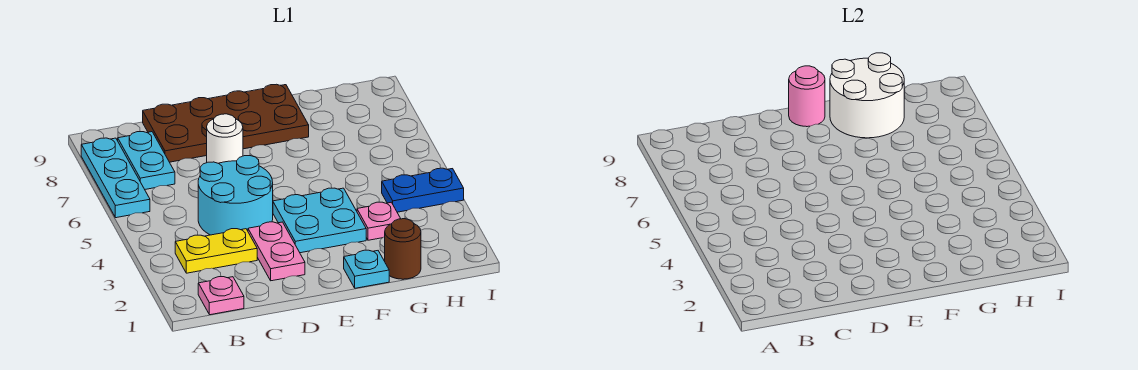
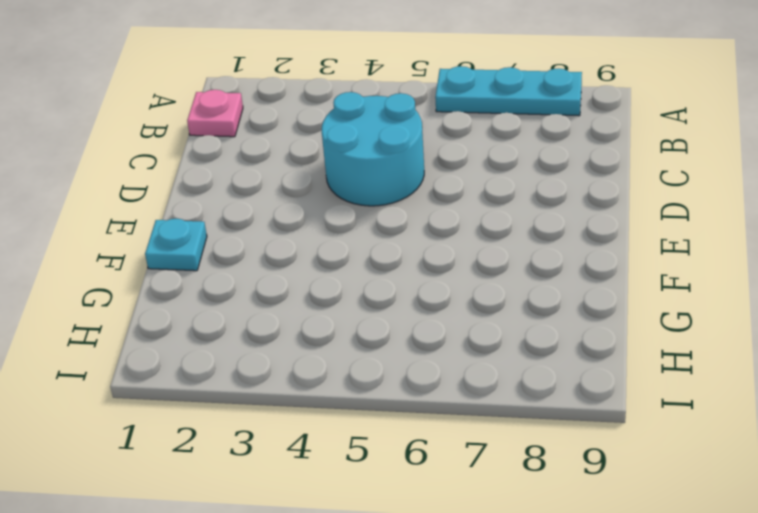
none -> yellow plate B3:C3 level 1
none -> cyan plate B7:B8 level 1
none -> brown plate C8:F9 level 1

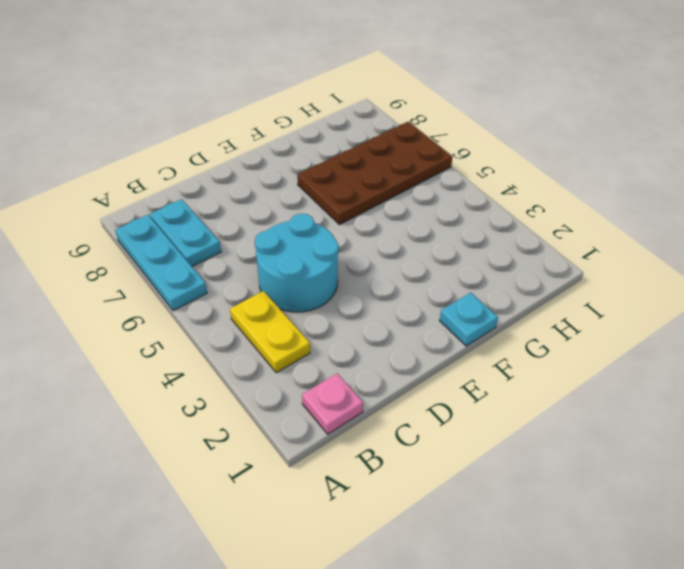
yellow plate B3:B4 level 1 -> yellow plate B3:C3 level 1
brown plate F6:I7 level 1 -> brown plate C8:F9 level 1
none -> pink plate D2:D3 level 1
none -> white round brick D7 level 1
none -> cyan plate E3:F4 level 1

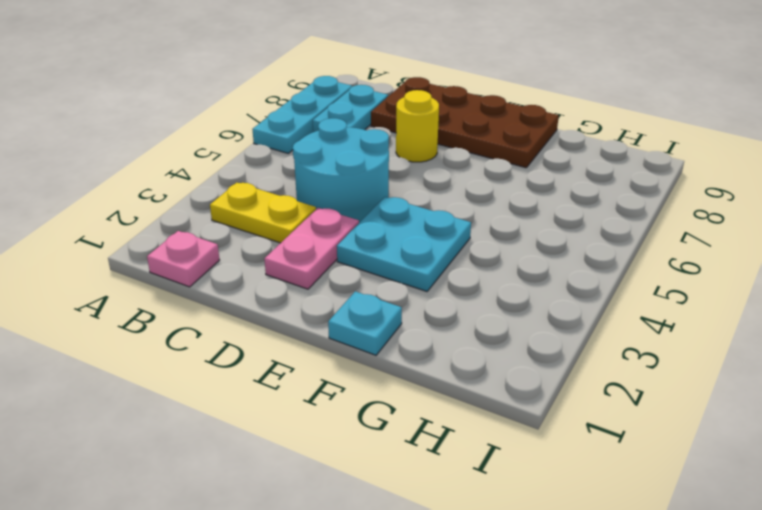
yellow round brick D7 level 1 -> white round brick D7 level 1
none -> brown round brick G1 level 1
none -> pink plate G3 level 1
none -> blue plate H4:I4 level 1

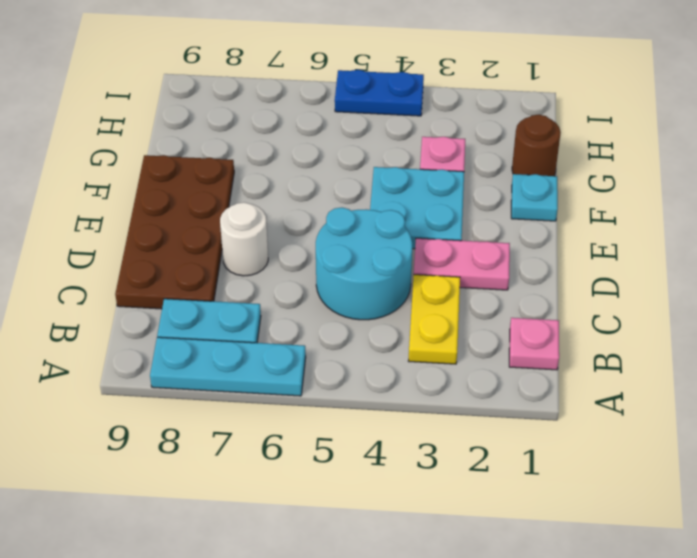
blue plate I4:I5 level 1 -> blue plate H4:I4 level 1
none -> pink round brick E9 level 2
none -> white round brick F8:G9 level 2

